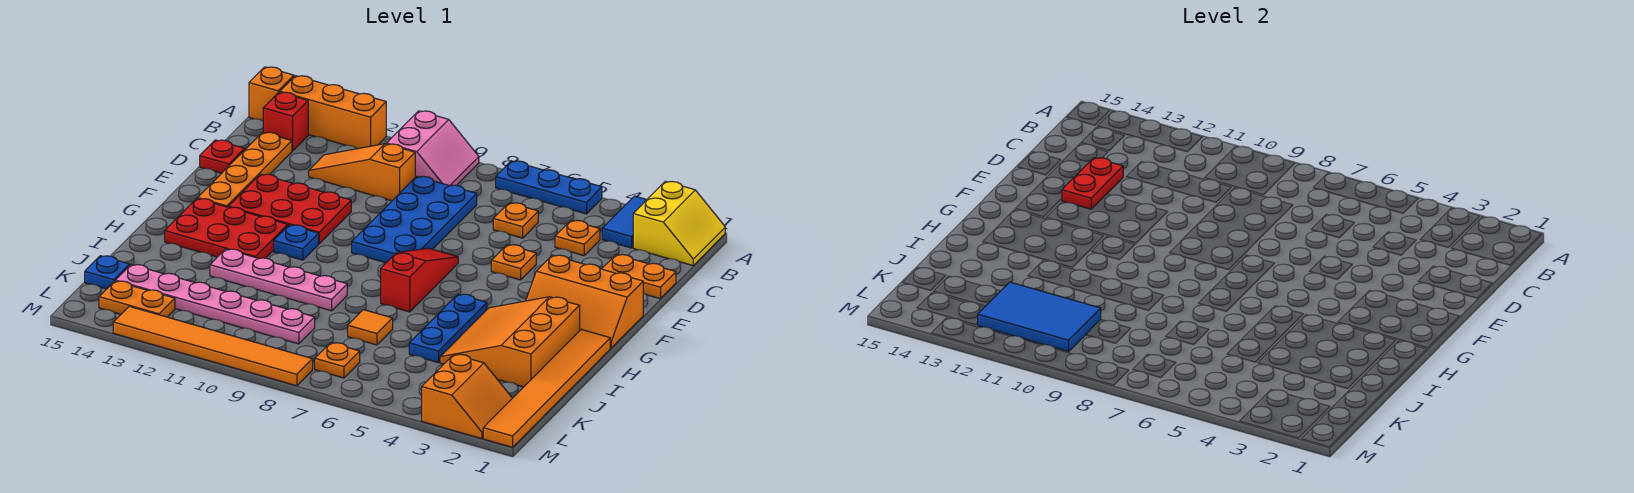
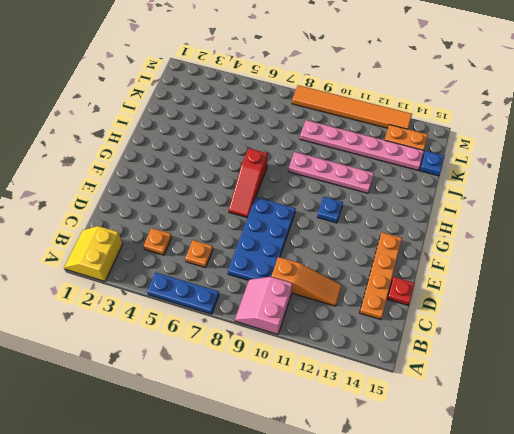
none -> blue tile A3:B3 level 1
none -> orange brick A12:A14 level 1
none -> orange brick A15 level 1
none -> red brick B14 level 1

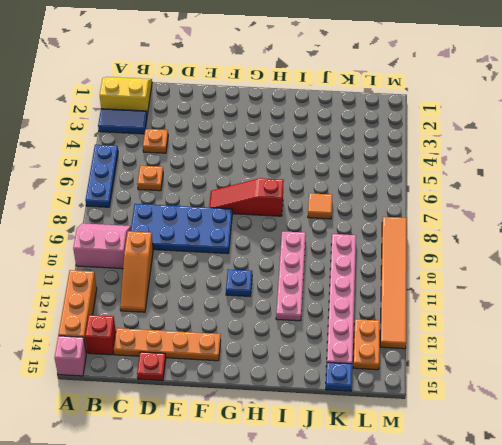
pink brick A15 level 1 -> orange brick A15 level 1
none -> orange plate D1:D2 level 1
none -> orange plate E5 level 1
none -> red plate E11:F13 level 1
none -> orange slope F1:G3 level 1 top F

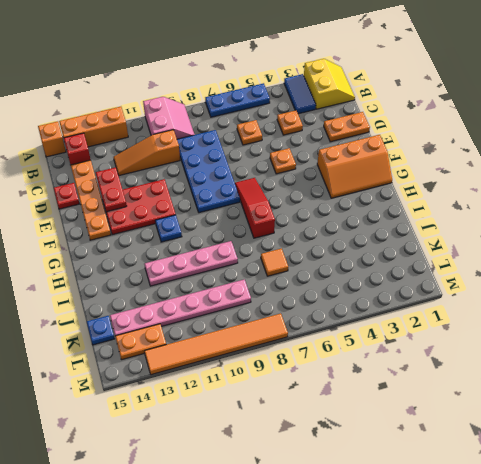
none -> red plate G12:H14 level 1
none -> orange tile H1:M1 level 1
none -> orange slope H2:J4 level 1 top 2
none -> blue plate H5:J5 level 1

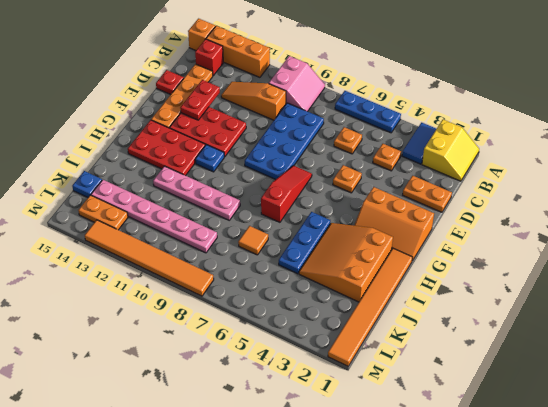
none -> orange slope L2:M3 level 1 top 3
none -> orange plate L7 level 1
none -> blue tile K10:L12 level 2

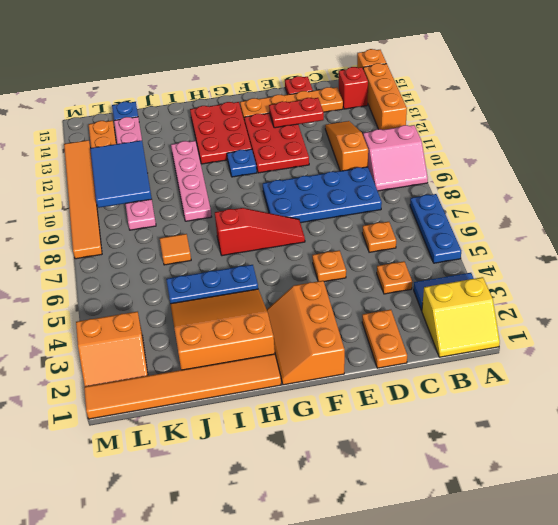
none -> orange plate L7 level 1

